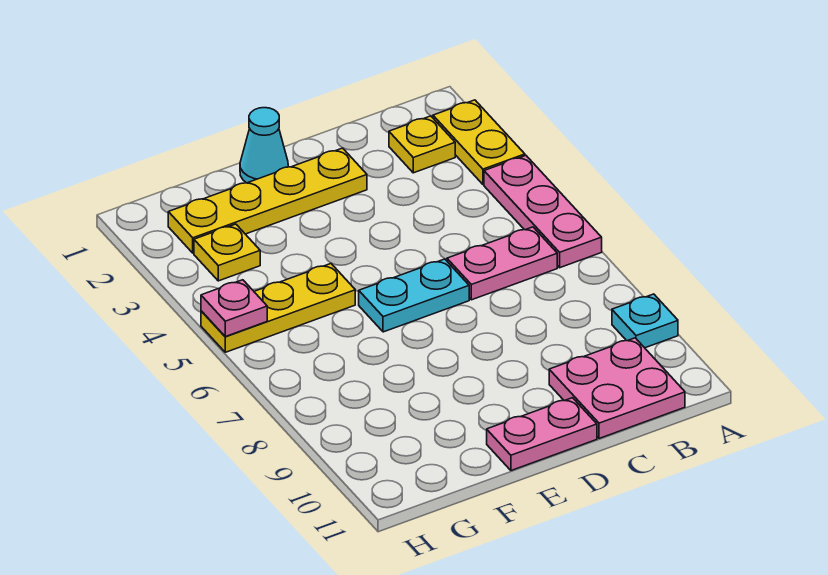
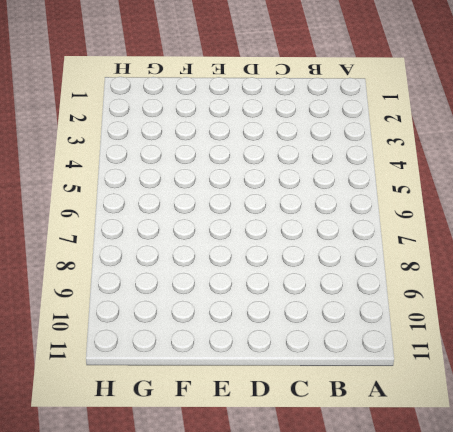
none -> yellow plate A2:A3 level 1
none -> pink plate A4:A6 level 1
none -> cyan plate A9 level 1

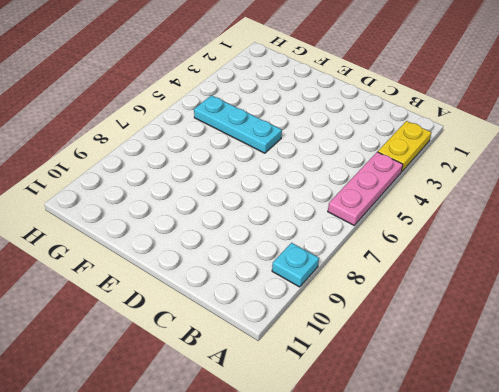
cyan plate E5:G5 level 1 -> yellow plate F5:H5 level 1
none -> yellow plate B2 level 1
none -> pink plate B6:C6 level 1
none -> pink plate B10:C11 level 1

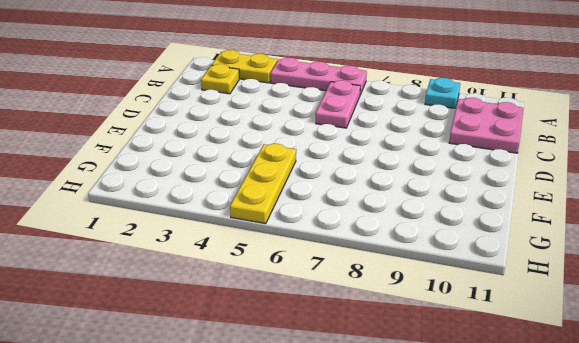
none -> yellow plate D2:G2 level 1
none -> cyan plate D6:E6 level 1
none -> pink plate D11:E11 level 1

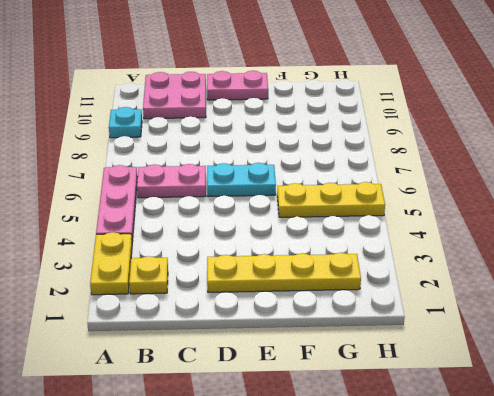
none -> cyan cone E1 level 1
none -> yellow plate G3 level 1
none -> pink plate H5 level 2

